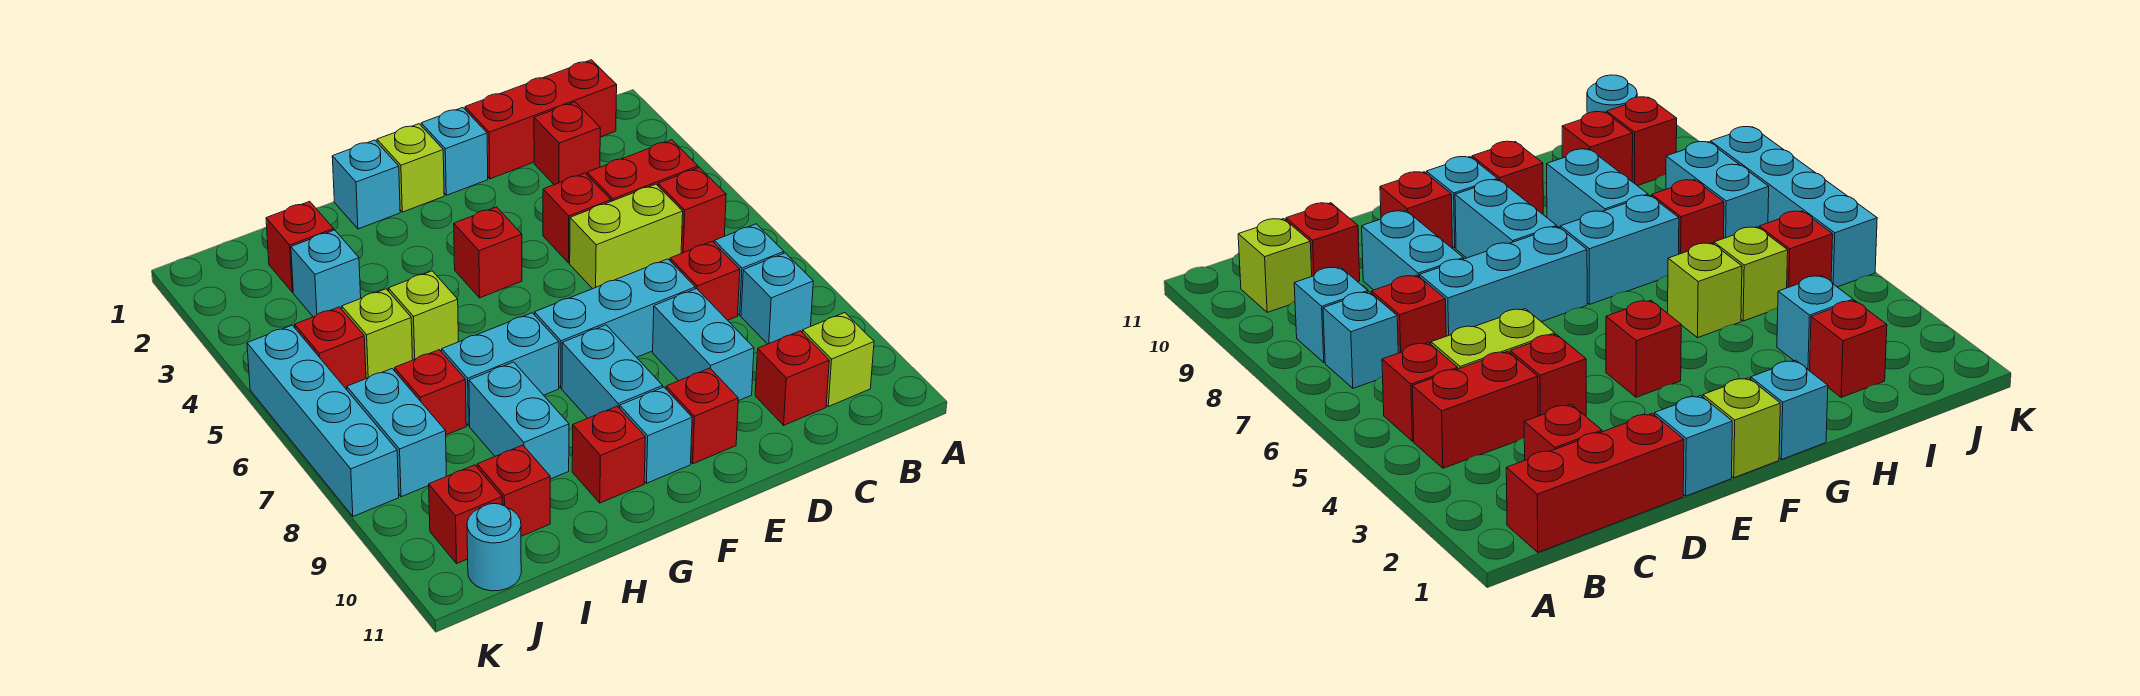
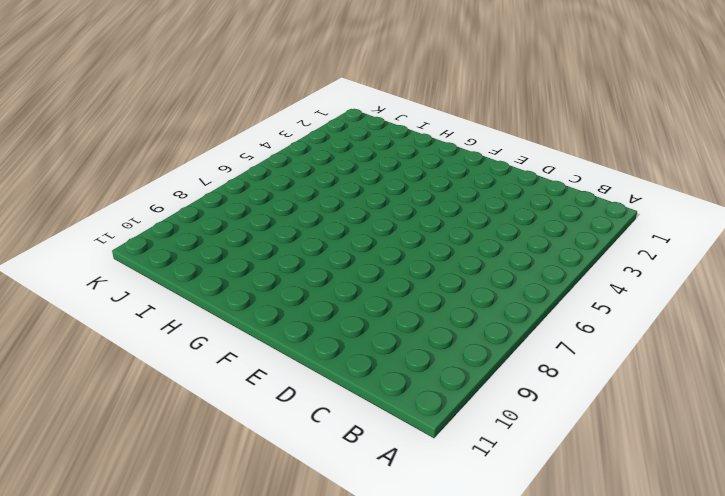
none -> red brick B1:D1 level 1
none -> red brick B4:C4 level 1
none -> red brick B5 level 1
none -> cyan brick B7 level 1

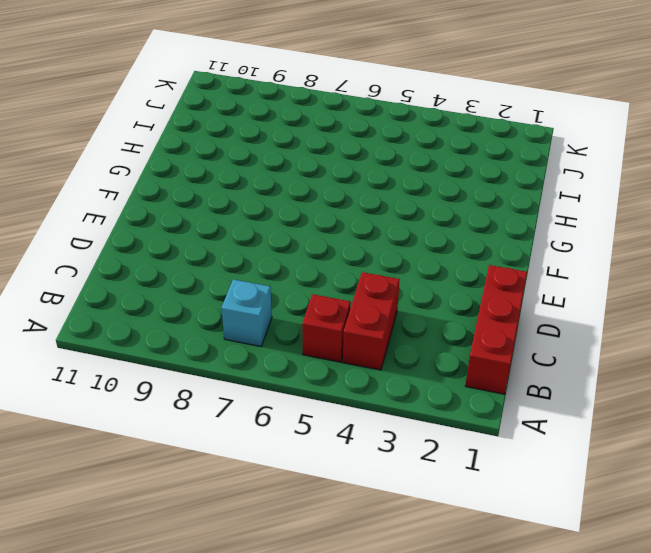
none -> cyan brick B8 level 1
none -> lime brick B10 level 1
none -> red brick C2 level 1
none -> lime brick C5:D5 level 1

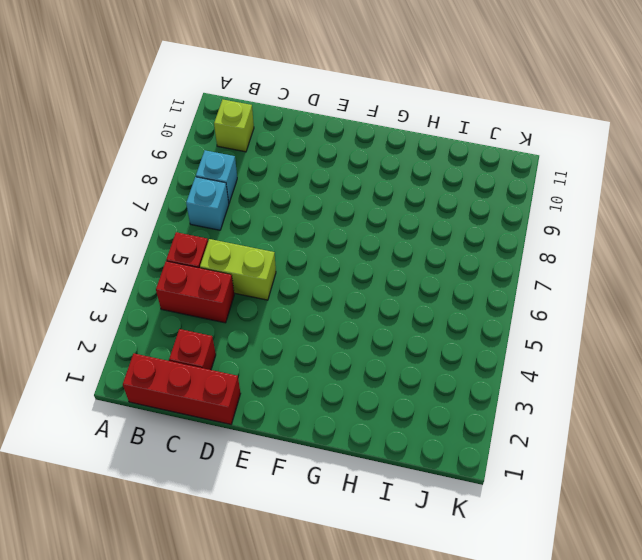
none -> red brick C7 level 1
none -> red brick C10 level 1
none -> red brick D4 level 1
none -> cyan brick D7:F7 level 1

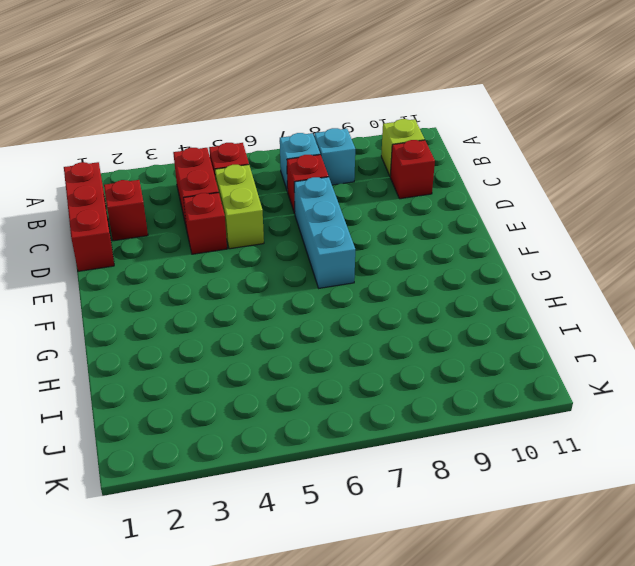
none -> cyan brick D8:D9 level 1
none -> cyan brick E1 level 1
none -> red brick E10 level 1
none -> lime brick F1 level 1

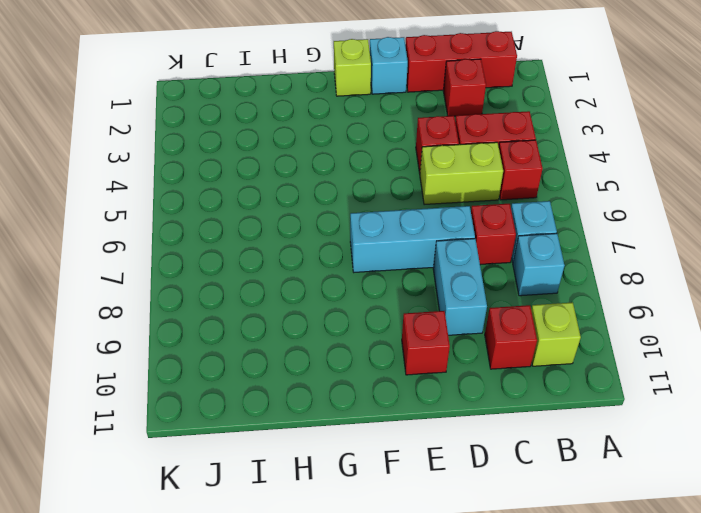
none -> red brick F4 level 1
none -> cyan brick F8:F9 level 1
none -> cyan brick F10 level 1
none -> cyan brick G1 level 1

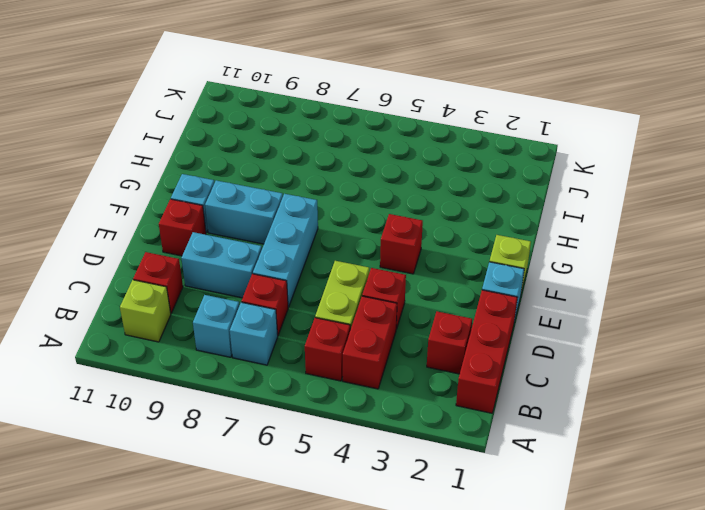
none -> cyan brick G1 level 1
none -> cyan brick G7:H7 level 1
none -> red brick G10 level 1
none -> lime brick H5 level 1

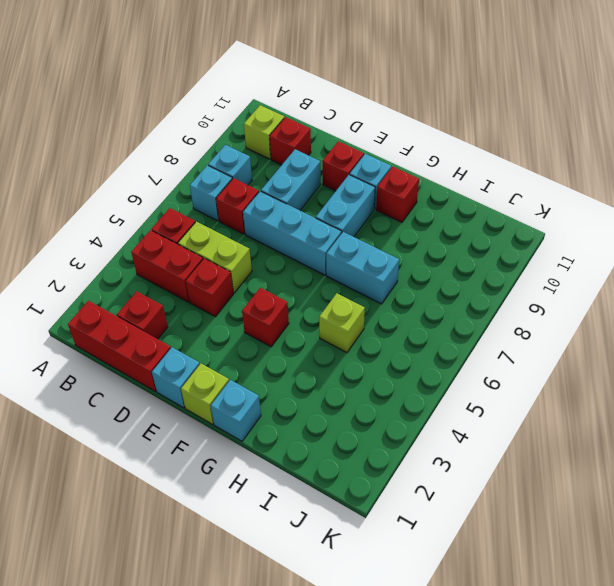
none -> cyan brick H8:H9 level 1
none -> red brick I2 level 1
none -> cyan brick I3 level 1
none -> lime brick I5 level 1

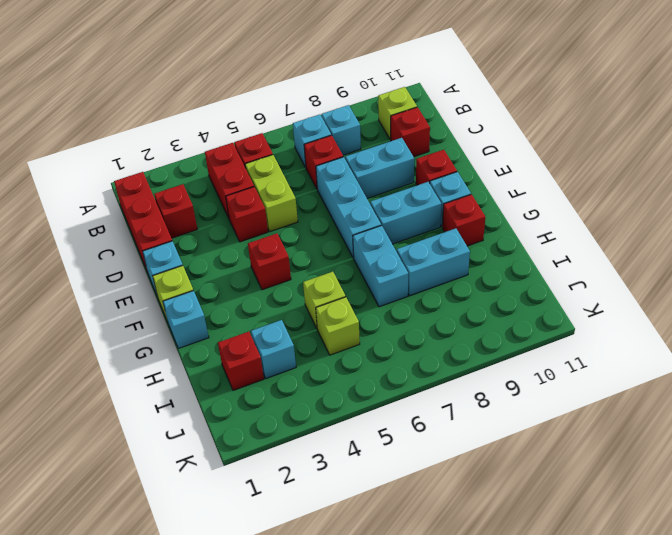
none -> red brick I7 level 1
none -> red brick I10 level 1
none -> red brick J5 level 1
none -> cyan brick J7:J8 level 1

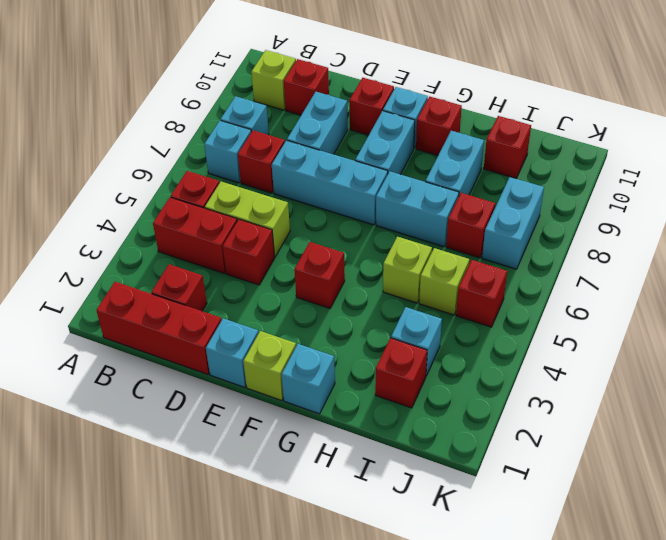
none -> red brick J10 level 1
none -> cyan round brick J11 level 1
none -> cyan brick K5:K8 level 1

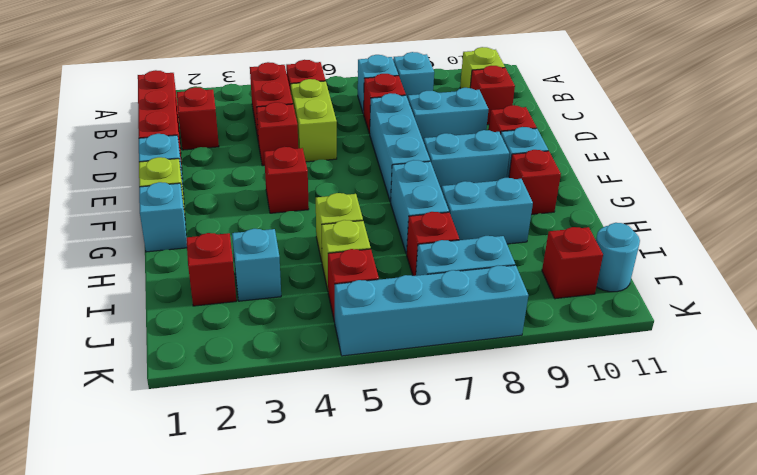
none -> red brick I10 level 1

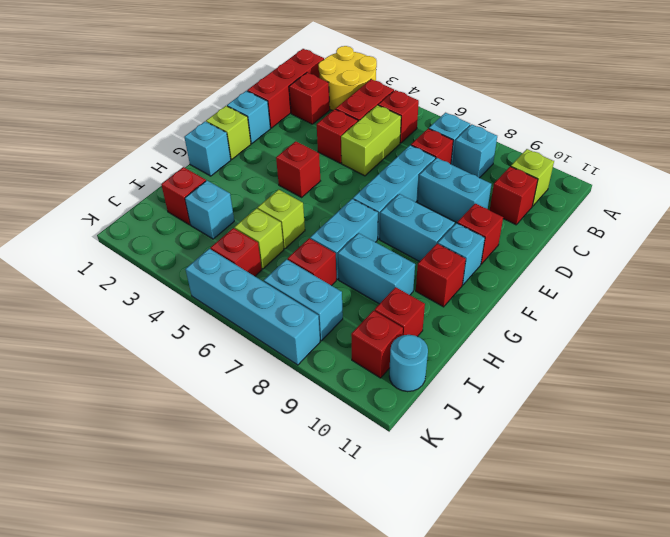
yellow round brick A2:B3 level 1 -> none

